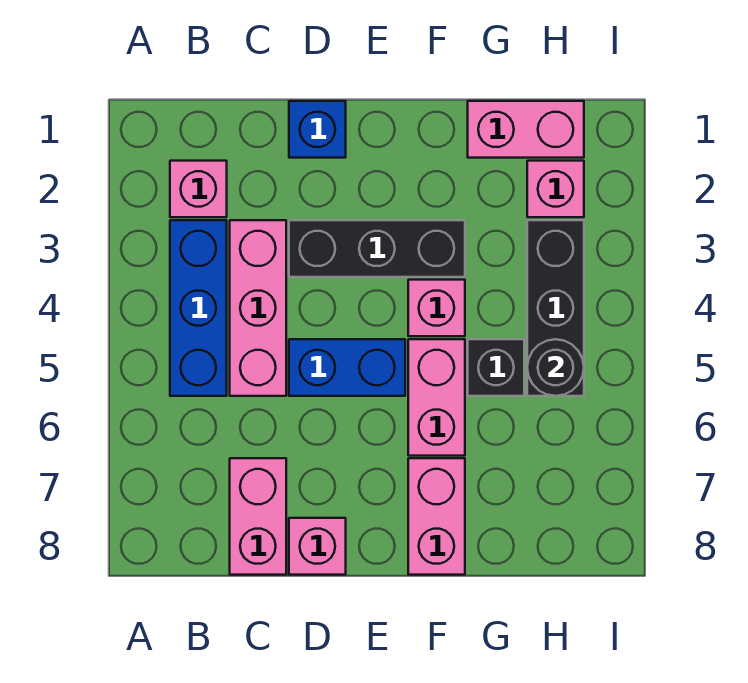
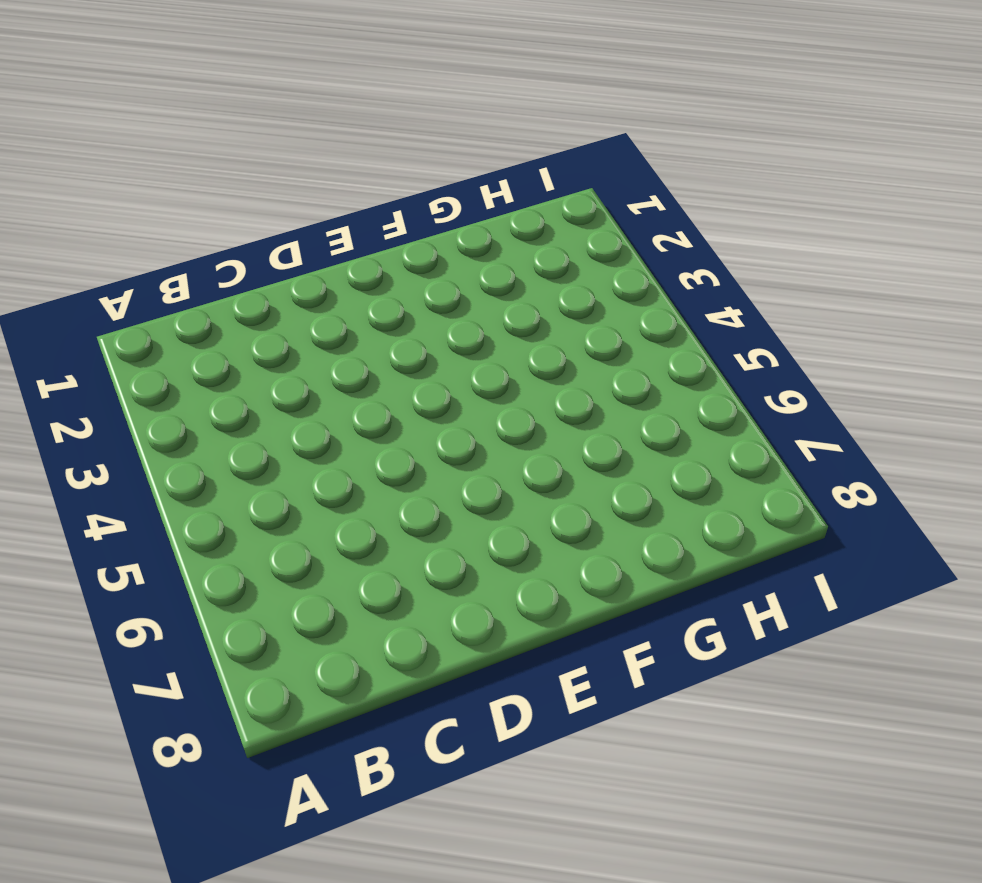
none -> pink brick B2 level 1
none -> blue brick B3:B5 level 1
none -> pink brick C3:C5 level 1

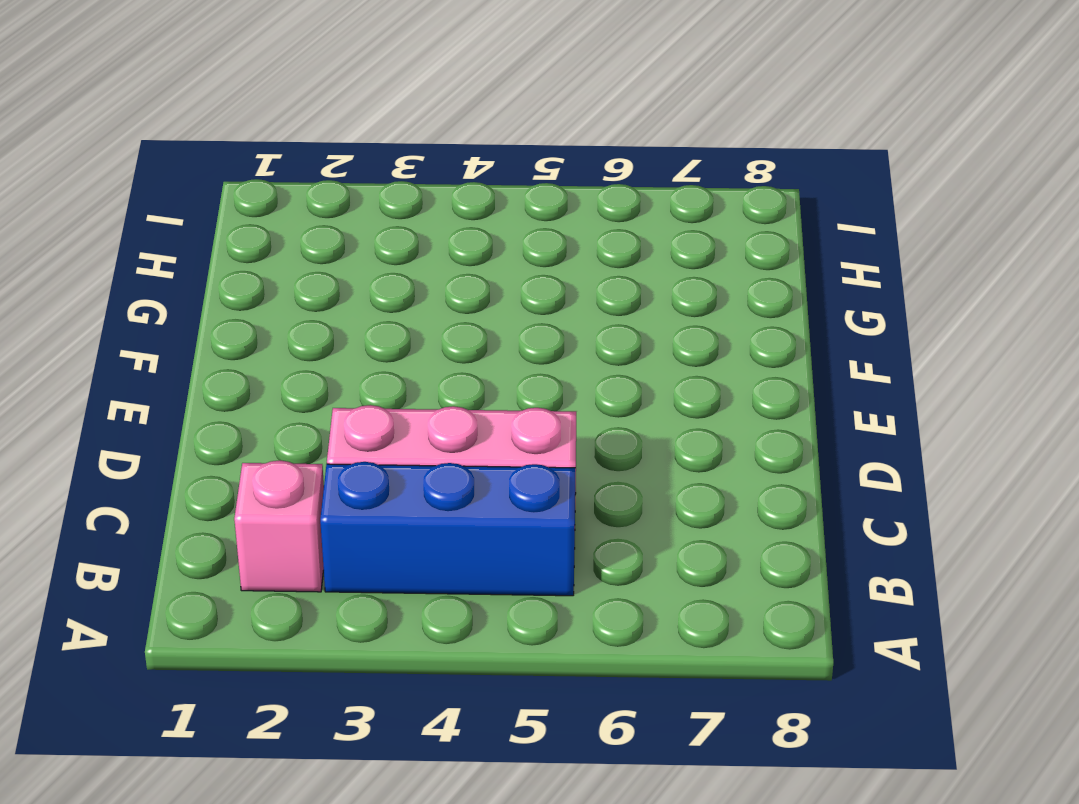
none -> pink brick C7:C8 level 1
none -> blue brick D1 level 1
none -> black brick D3:F3 level 1

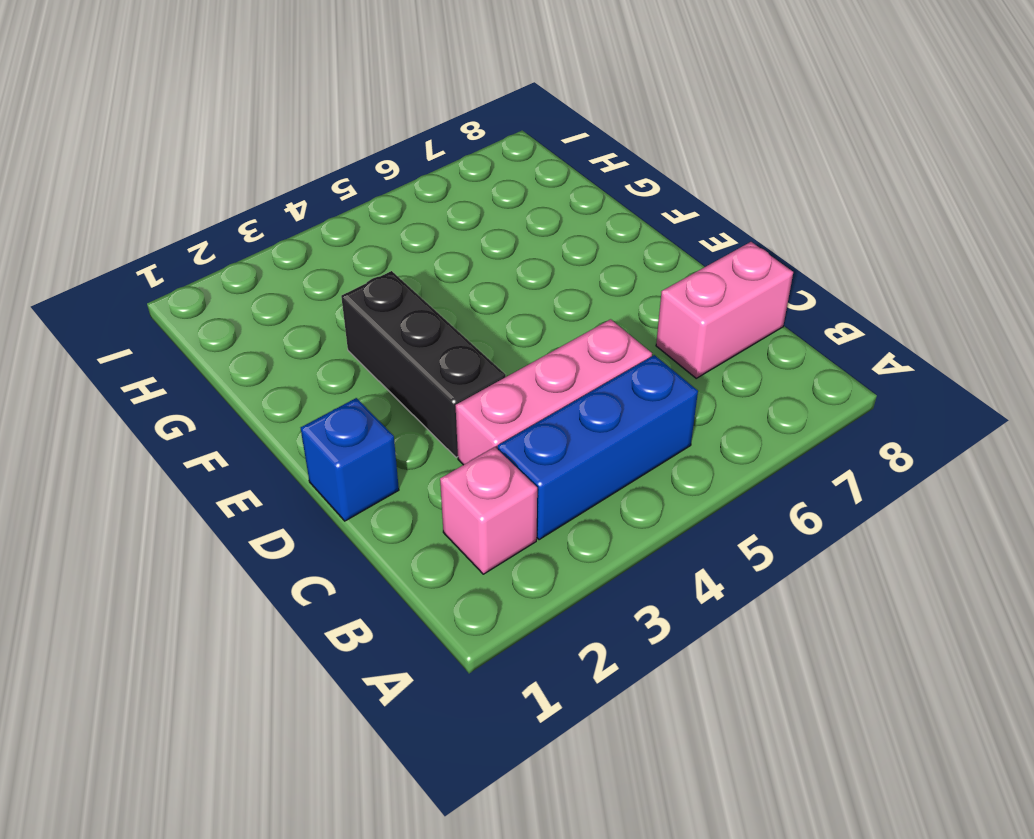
none -> blue brick D5:E5 level 1
none -> pink brick D8 level 1
none -> pink brick F4 level 1

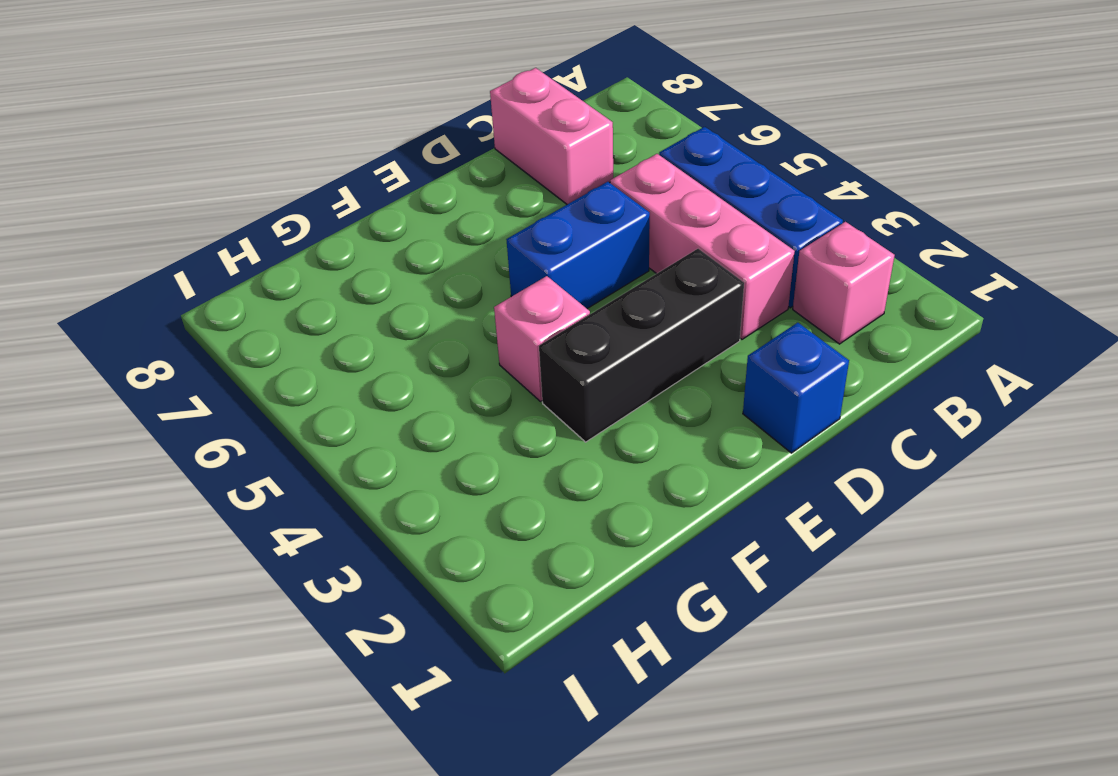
none -> pink brick D8 level 1
none -> pink brick F5:F6 level 1
none -> pink brick F7:F8 level 1

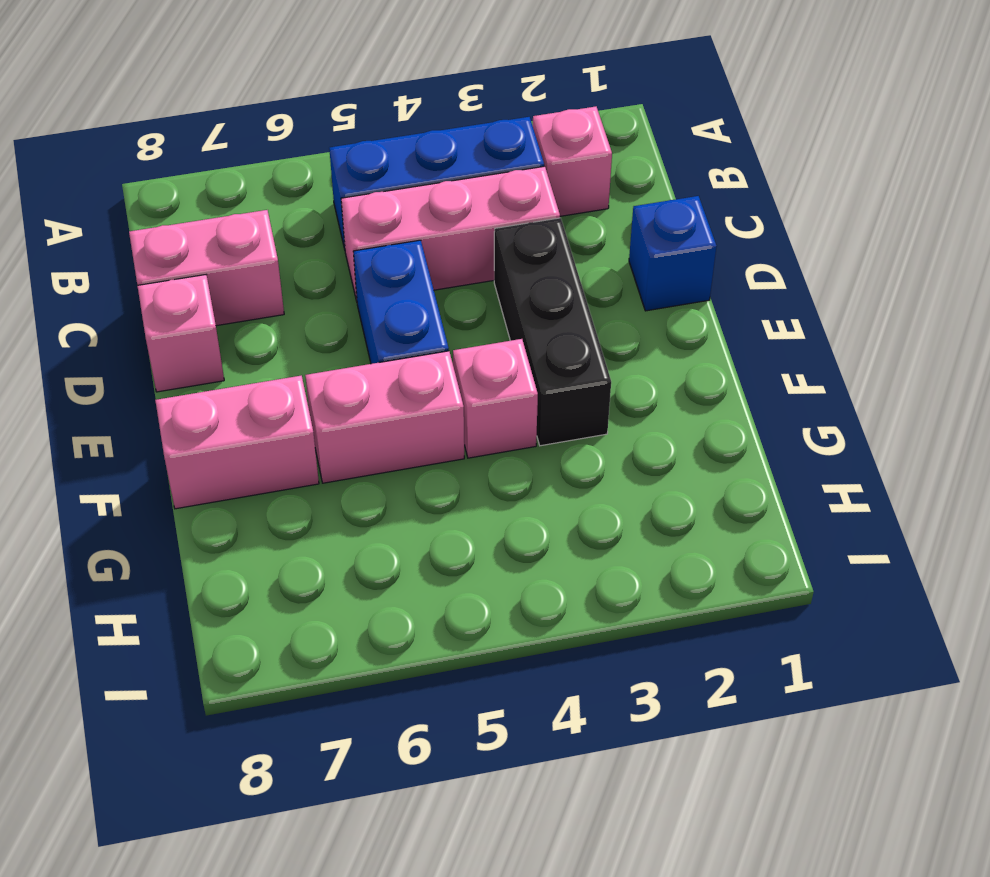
none -> pink brick G1:H1 level 1
none -> black brick G5 level 1
none -> pink brick H2 level 1

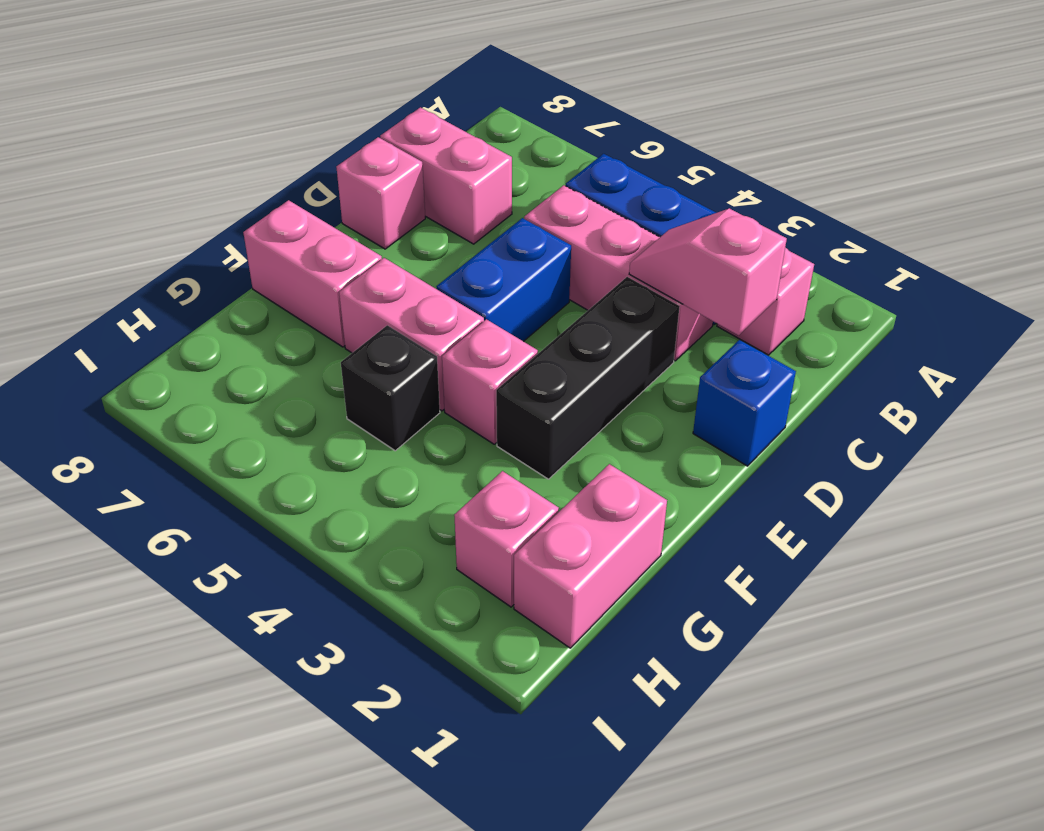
pink slope C2:C3 level 2 top 2 -> none
none -> black brick H3:H5 level 1
none -> black round brick H5 level 2

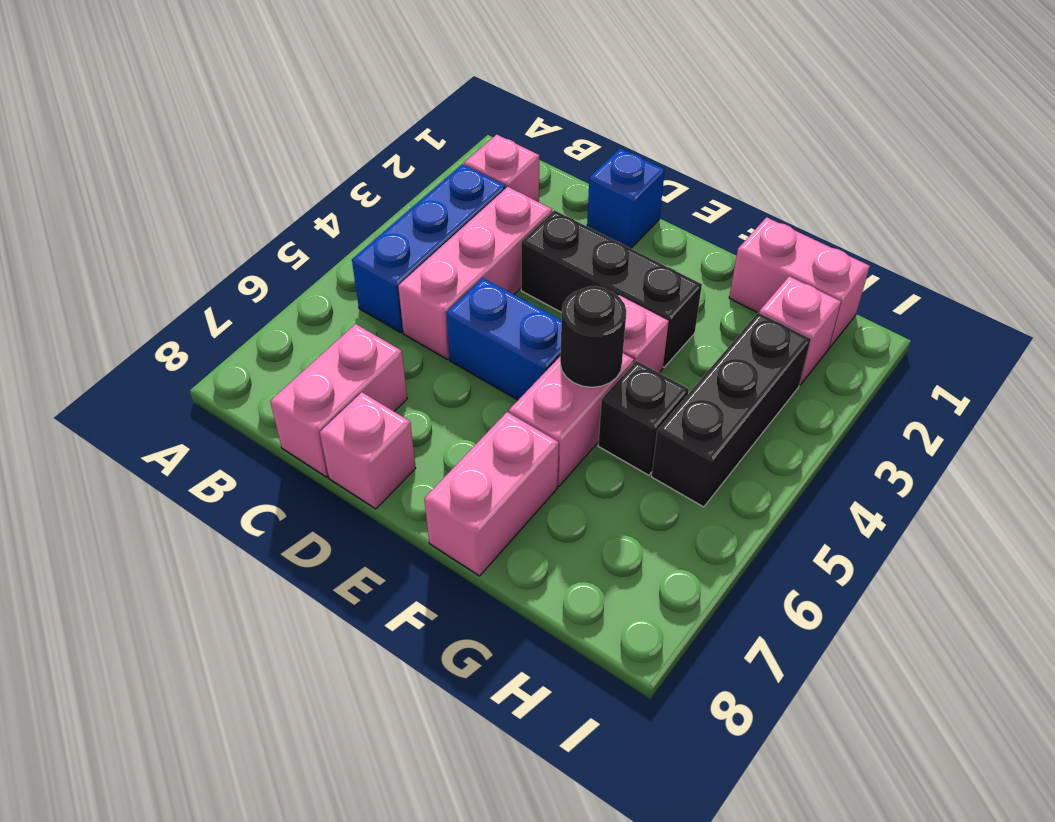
black round brick F5 level 2 -> black round brick H5 level 2

